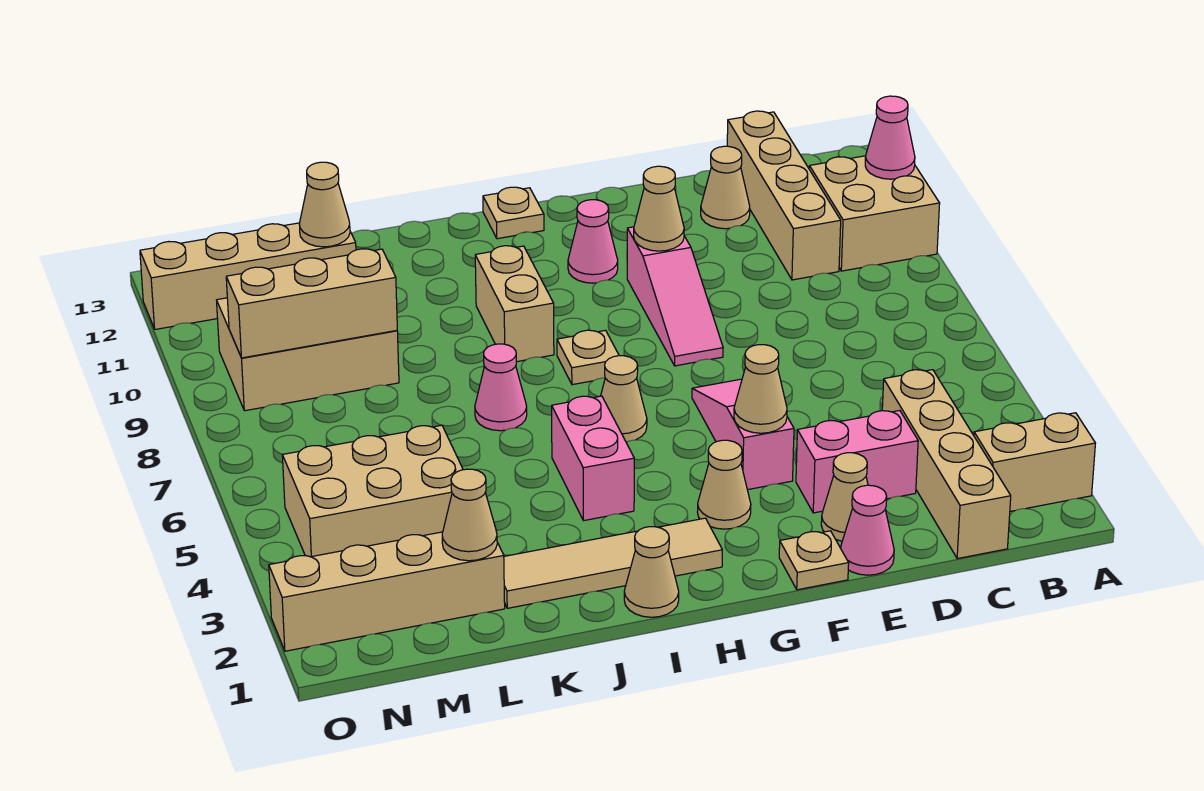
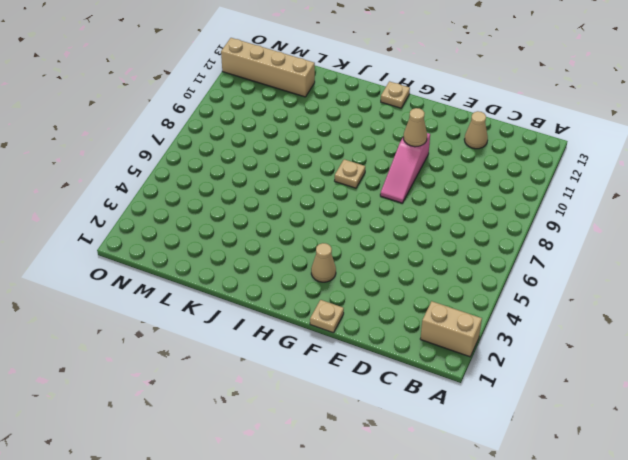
none -> tan brick A10:B11 level 1
none -> tan brick C1:C4 level 1
none -> tan brick C10:C13 level 1
none -> pink brick D3:E3 level 1

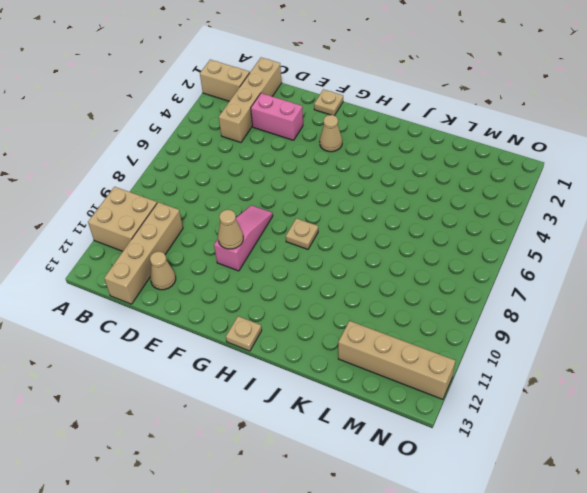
none -> pink cone E1 level 1
none -> tan cone E2 level 1
none -> pink slope F4:F6 level 1 top 4
none -> pink cone G11 level 1

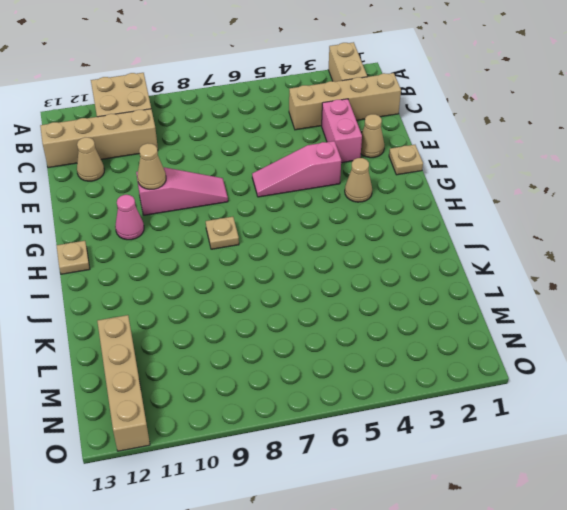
none -> pink cone E1 level 1
none -> tan tile H2:K2 level 1
none -> tan cone H6 level 1
none -> tan cone I1 level 1

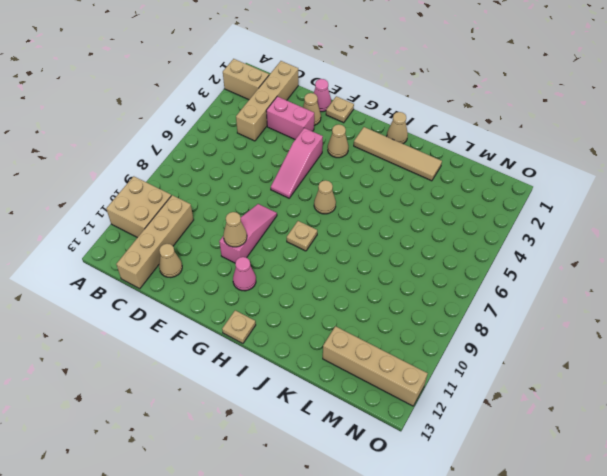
none -> pink brick I4:I5 level 1
none -> tan brick I9:I10 level 1
none -> pink cone J7 level 1
none -> tan brick L2:O2 level 1

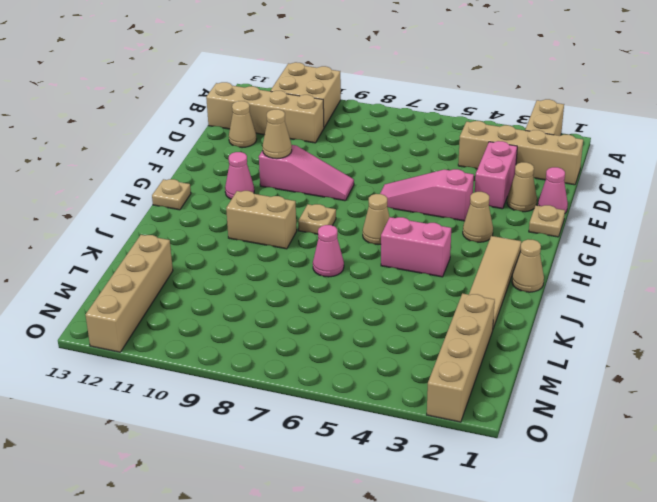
none -> tan brick L4:N5 level 1
none -> tan brick L9:N10 level 1
none -> pink cone A11 level 2
none -> tan cone F4 level 2

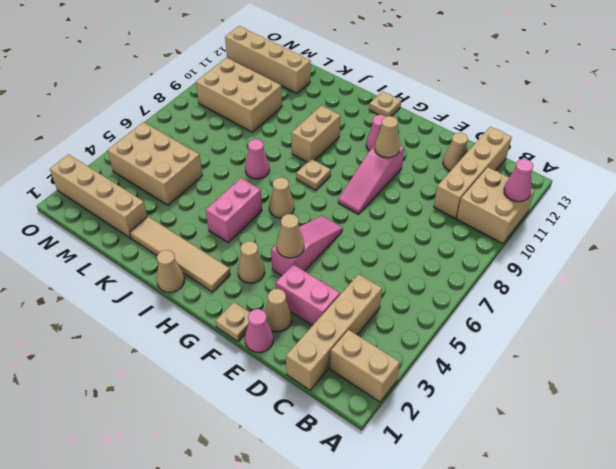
none -> tan cone L2 level 2
none -> tan brick L9:N9 level 2
none -> tan cone L12 level 2

